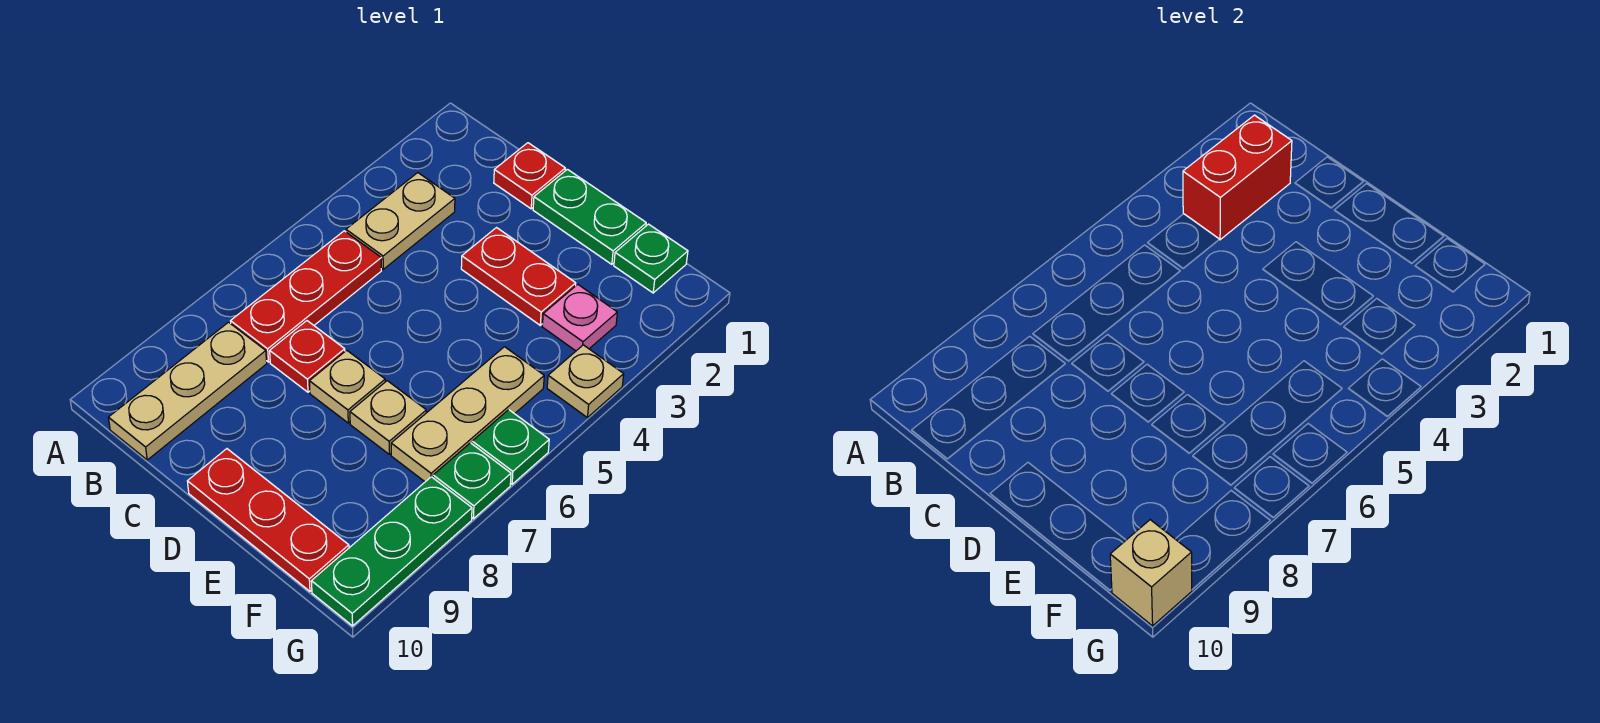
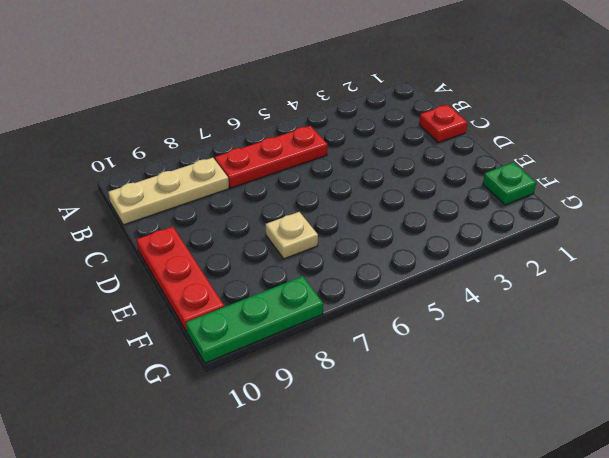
none -> tan plate B3:B4 level 1
none -> red plate C7 level 1
none -> green plate D1:E1 level 1

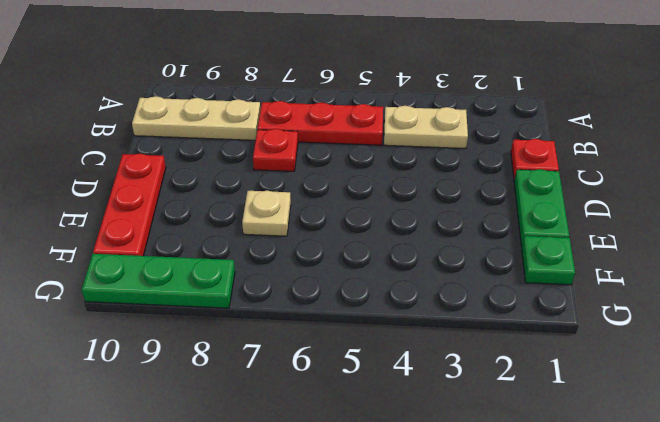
none -> red plate D3:E3 level 1
none -> tan plate D7 level 1
none -> pink plate F3 level 1

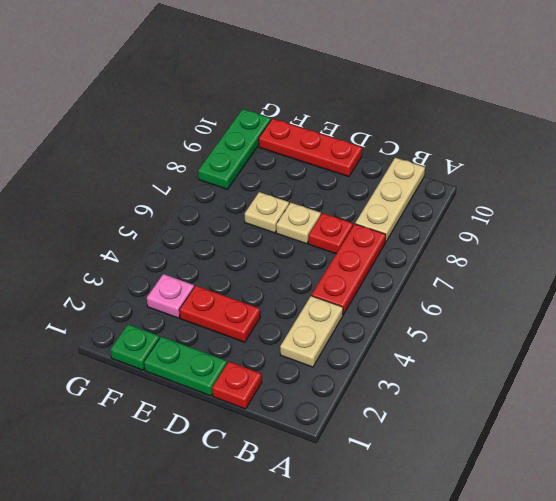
none -> tan plate F5:F7 level 1
none -> tan plate G4 level 1
none -> green plate G6 level 1

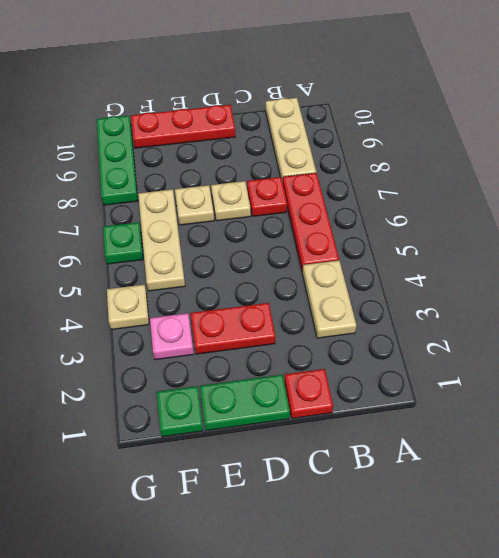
none -> green plate G7 level 1
none -> red brick B2:B3 level 2
none -> tan brick G10 level 2

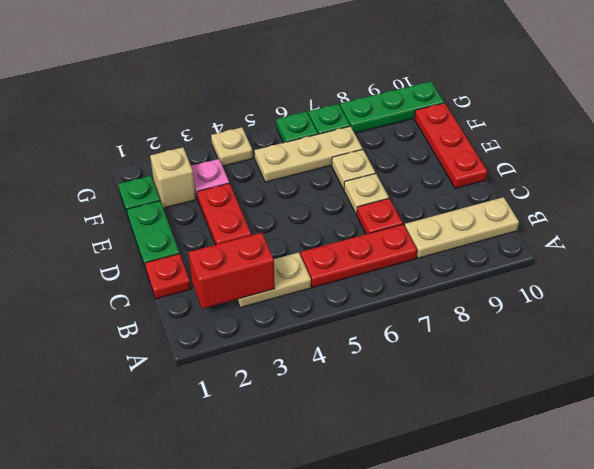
tan brick F2 level 1 -> tan brick G10 level 2

